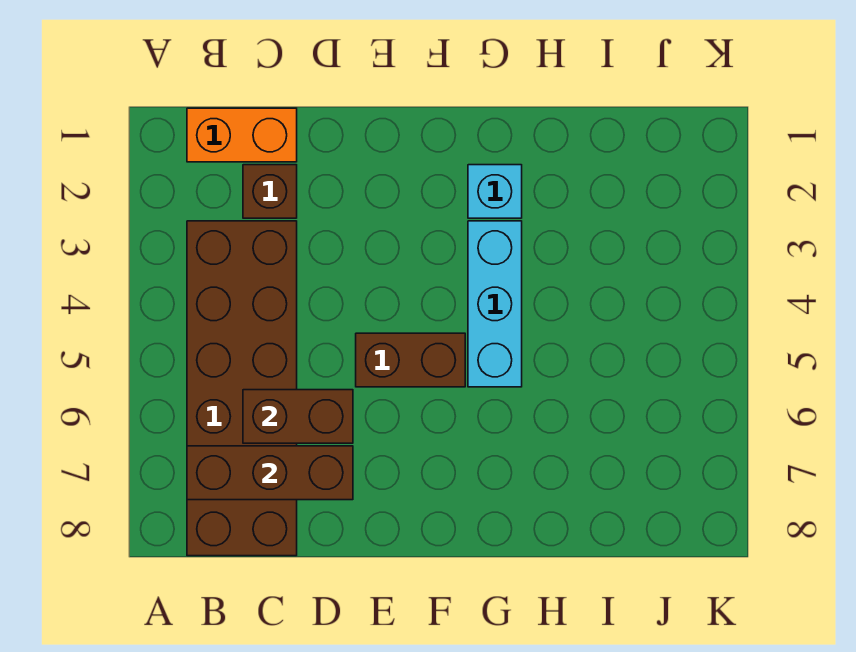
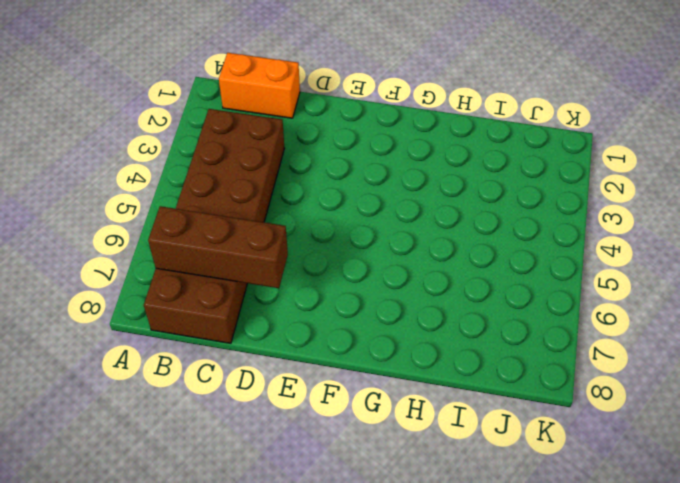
none -> brown brick C2 level 1
none -> brown brick E5:F5 level 1

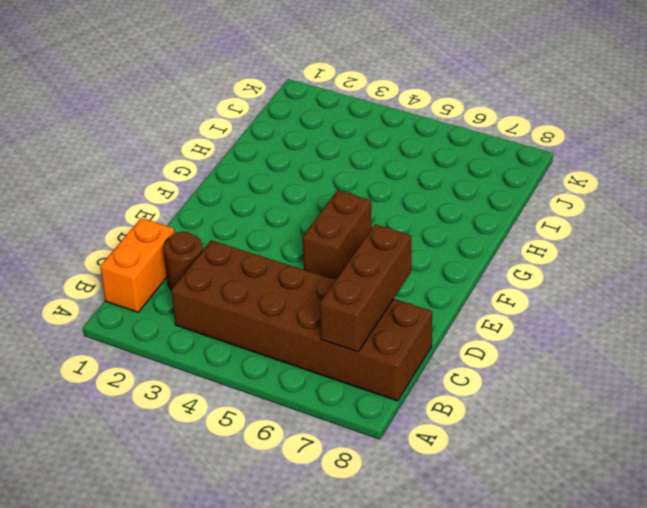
brown round brick C2 level 1 -> brown brick C2 level 1
none -> cyan brick G2 level 1
none -> cyan brick G3:G5 level 1

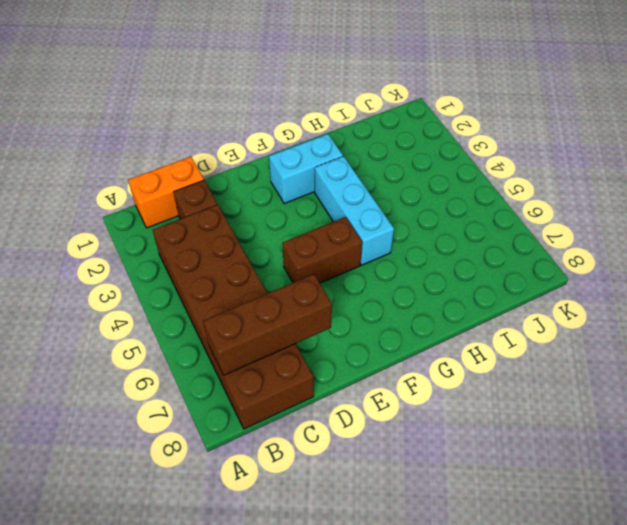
cyan brick F2:G2 level 1 -> cyan brick G2 level 1
none -> brown brick C6:D6 level 2

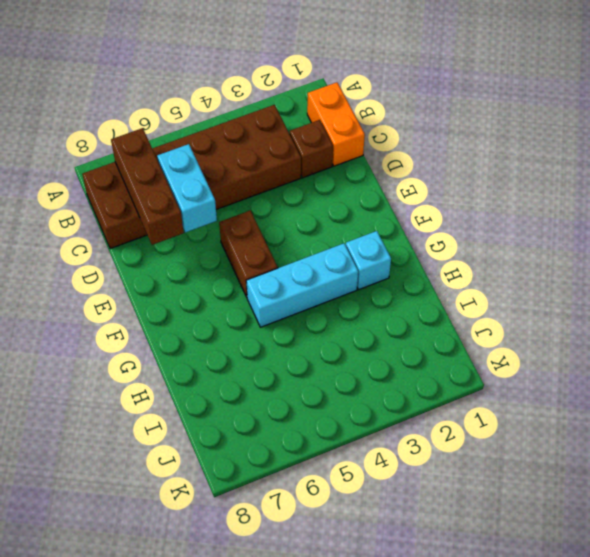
cyan brick C6:D6 level 2 -> brown brick C6:D6 level 2

